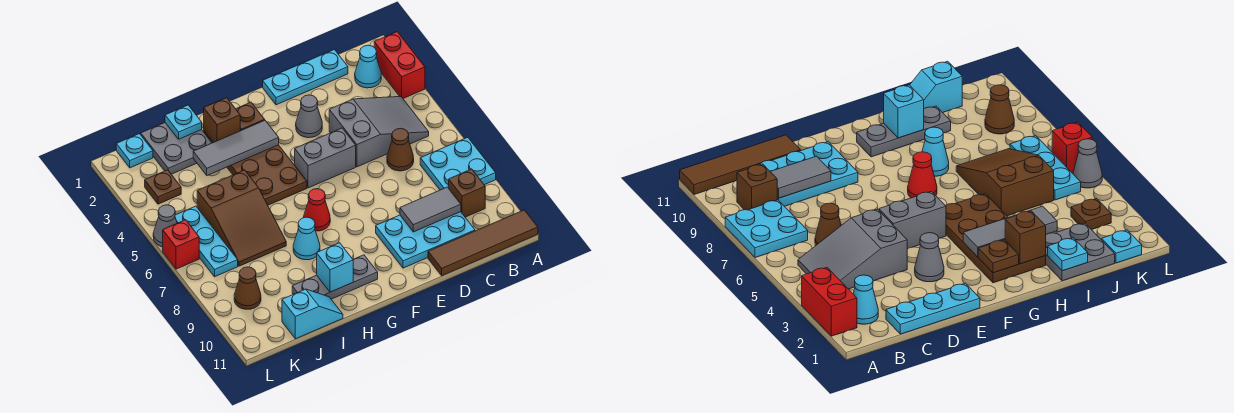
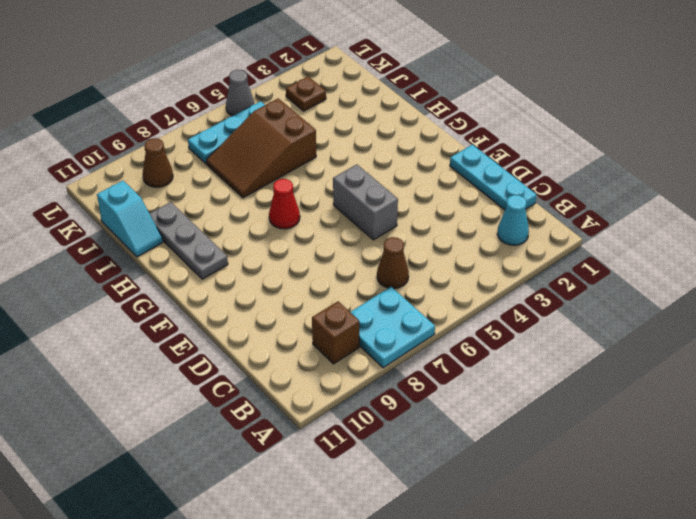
none -> red brick A2:A3 level 1
none -> brown tile A11:D11 level 1
none -> grey slope B4:D5 level 1 top D
none -> cyan plate C9:E10 level 1

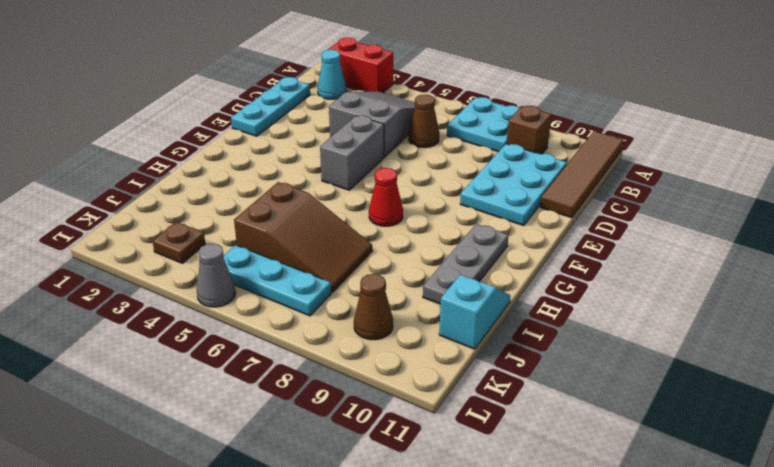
none -> grey cone E3 level 1
none -> brown plate G2:H5 level 1
none -> cyan cone H8 level 1
none -> grey plate I1:J2 level 1

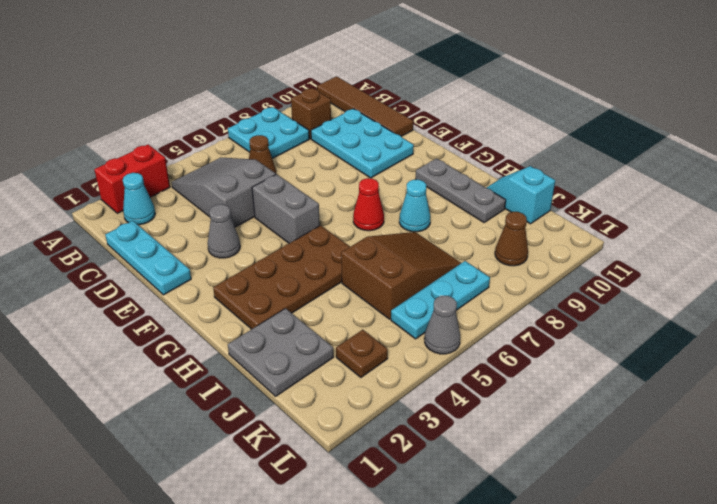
none -> cyan plate K1 level 1
none -> red brick L6 level 1
none -> grey tile C9:D9 level 2
none -> brown plate G2 level 2

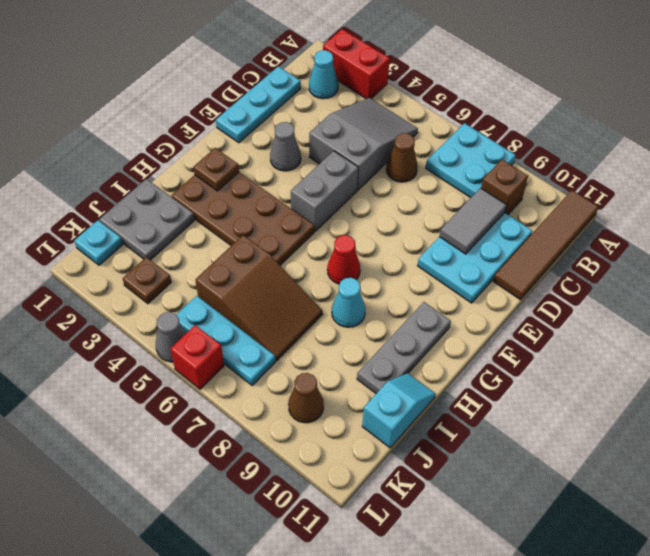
none -> grey tile G3:I3 level 2
none -> brown brick H2 level 2
none -> cyan brick H10 level 2
none -> cyan plate I1 level 2

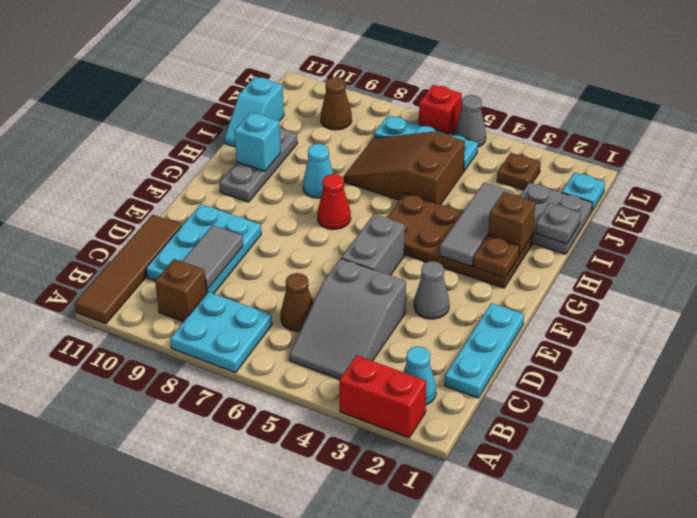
grey plate I1 level 2 -> cyan plate I1 level 2

